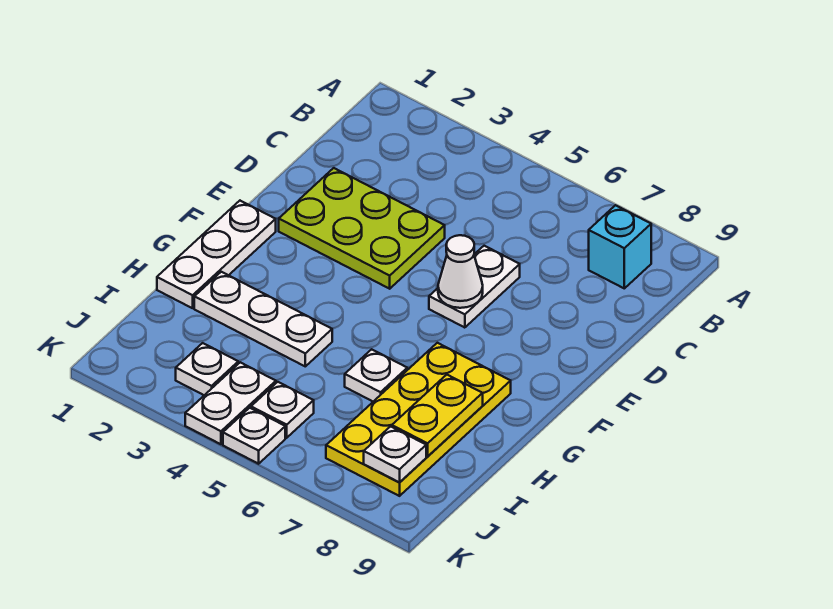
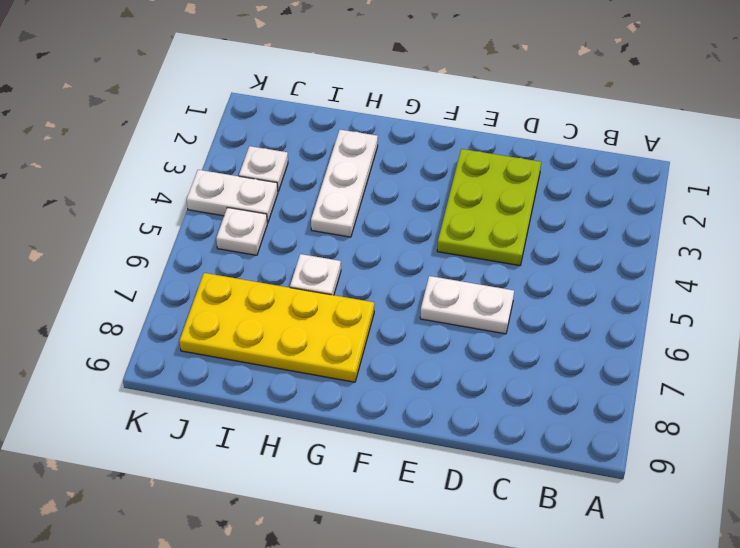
none -> cyan brick B8 level 1
none -> white plate F1:H1 level 1
none -> white plate K5 level 1

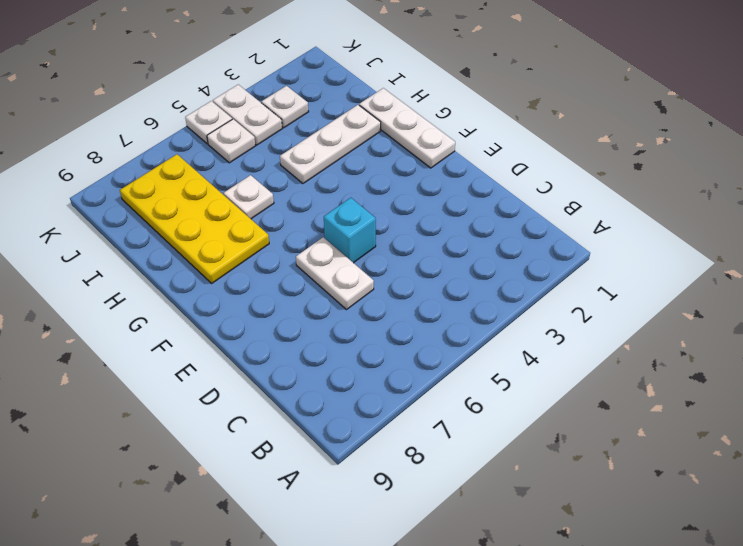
cyan brick E5 level 1 -> cyan brick B8 level 1
none -> lime plate D2:E4 level 1
none -> white cone E6 level 2
none -> yellow plate H8:I8 level 2

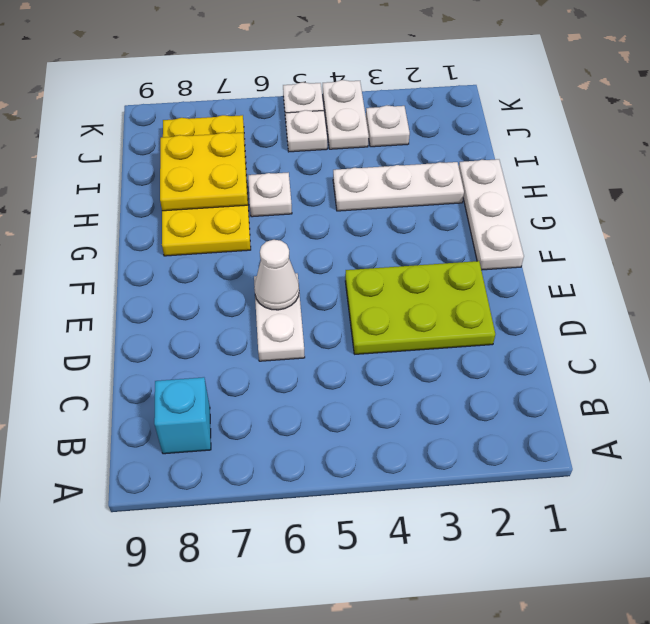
yellow plate H7:I8 level 2 -> yellow plate H8:I8 level 2
none -> white plate J8 level 2

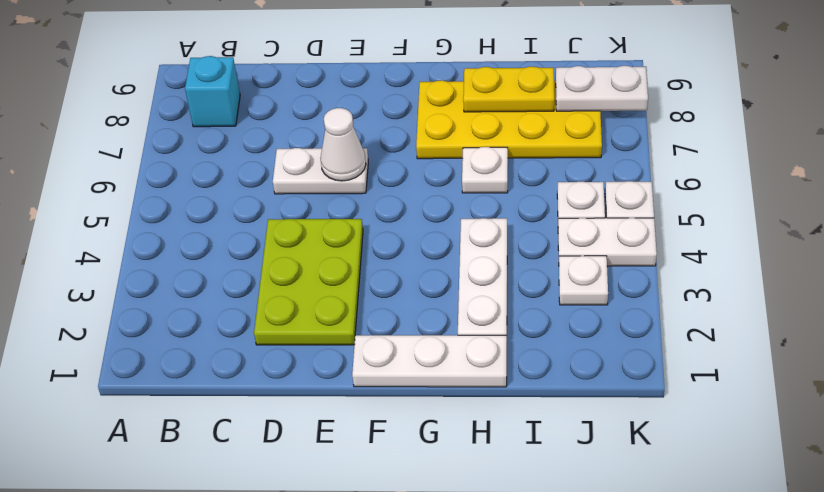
white plate J8:K8 level 2 -> white plate J8 level 2

